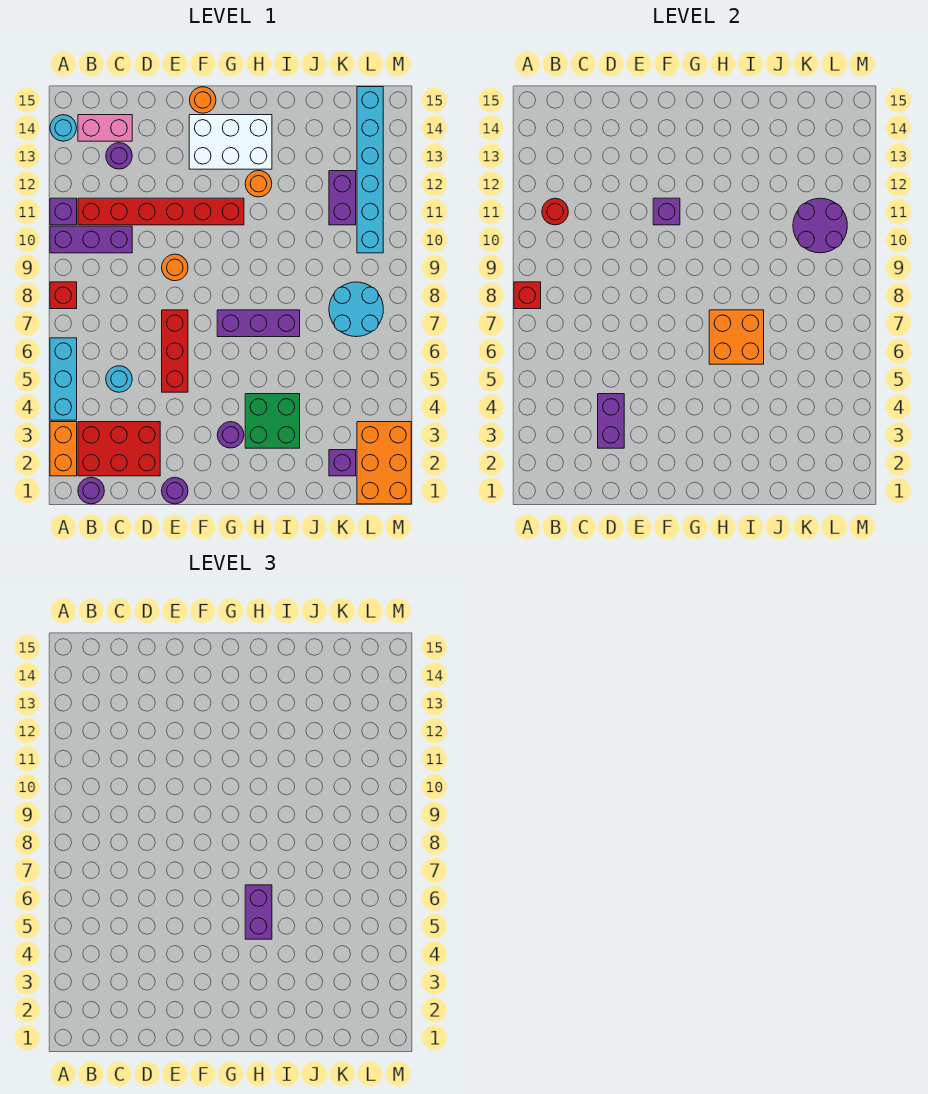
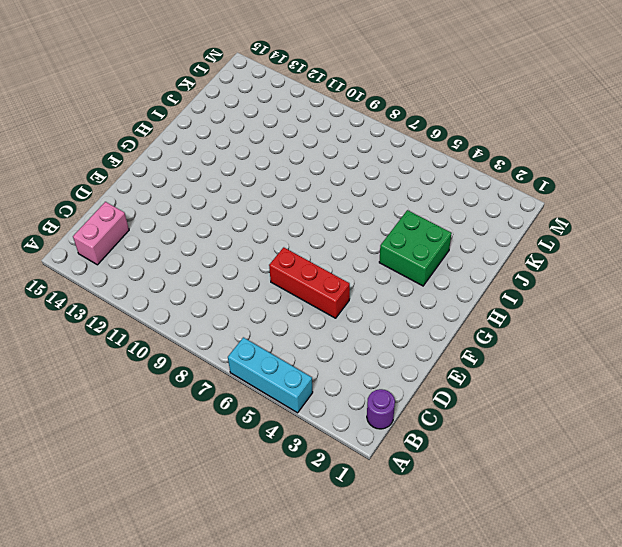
none -> orange brick A2:A3 level 1
none -> red brick A8 level 1
none -> purple brick A10:C10 level 1
none -> purple brick A11 level 1

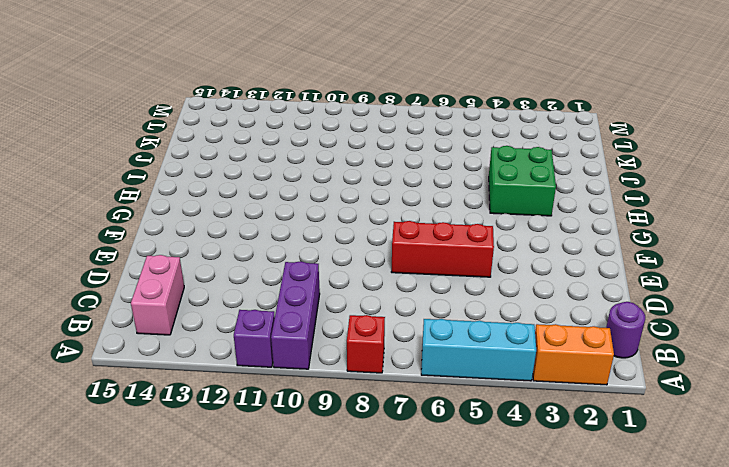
none -> cyan round brick A14 level 1
none -> red brick B2:D3 level 1
none -> red brick B11:G11 level 1
none -> cyan round brick C5 level 1

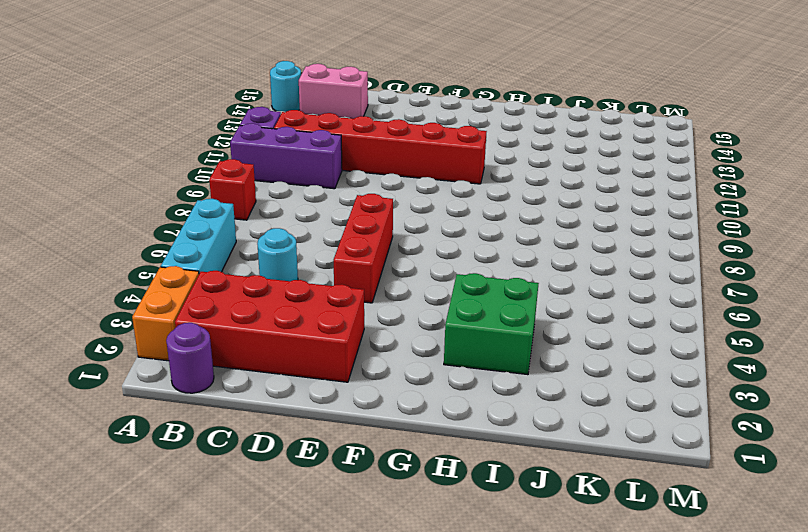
red brick B2:E3 level 1 -> red brick B2:D3 level 1
none -> purple round brick C13 level 1
none -> purple round brick E1 level 1
none -> orange round brick E9 level 1
none -> white brick F13:H14 level 1

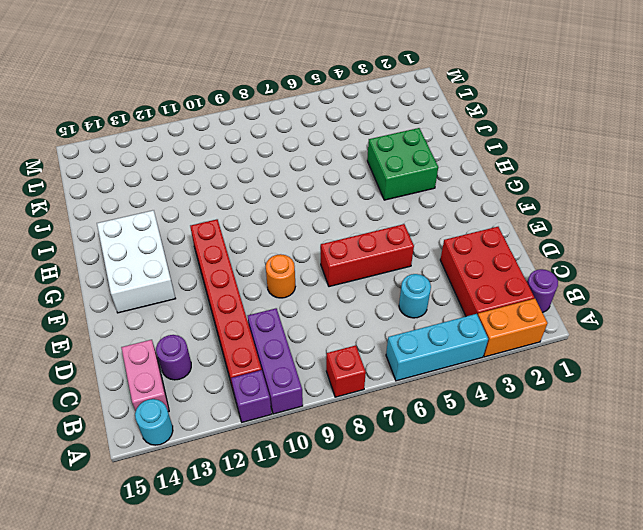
none -> purple round brick E1 level 1
none -> orange round brick F15 level 1
none -> purple round brick G3 level 1
none -> purple brick G7:I7 level 1

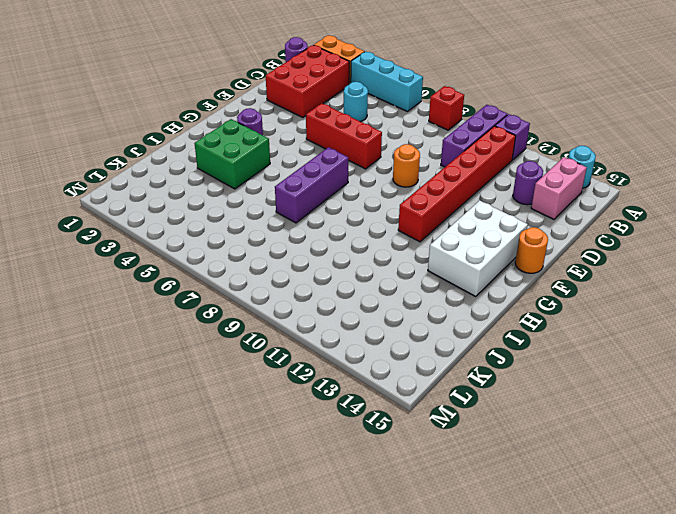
none -> purple round brick E1 level 1
none -> orange round brick H12 level 1
none -> purple brick K2 level 1
none -> cyan round brick K7:L8 level 1

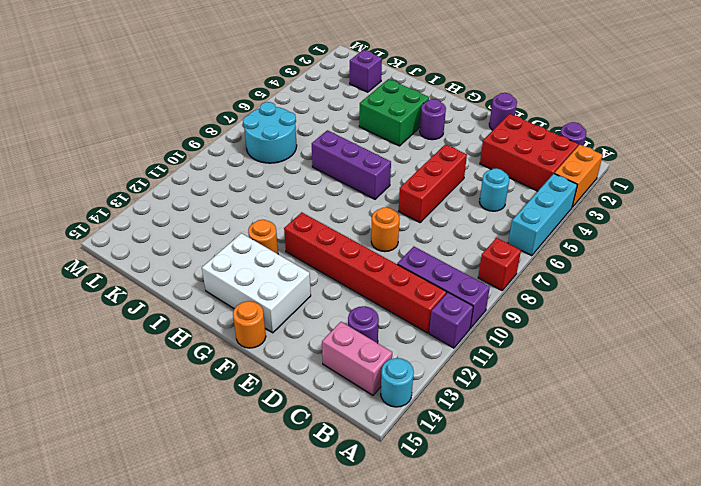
none -> purple brick K11:K12 level 1
none -> orange brick L1:M3 level 1
none -> cyan brick L10:L15 level 1
none -> red brick A8 level 2

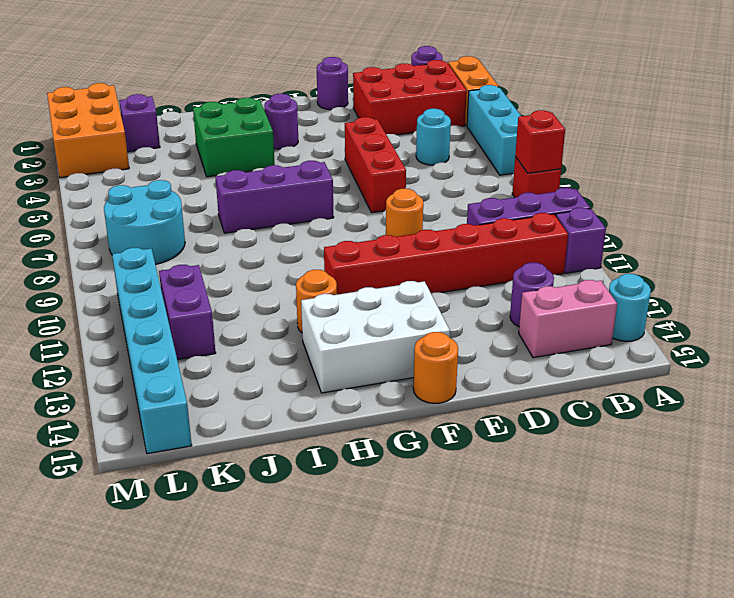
none -> red round brick B11 level 2
none -> purple brick D3:D4 level 2
none -> purple brick F11 level 2
none -> orange brick H6:I7 level 2

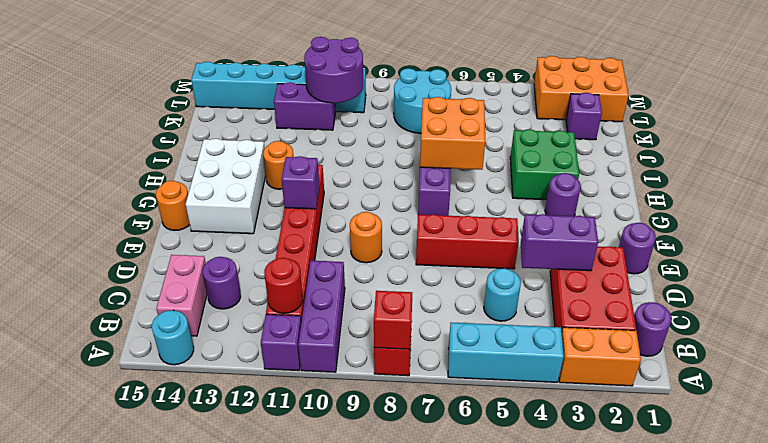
none -> purple brick H5:H6 level 3

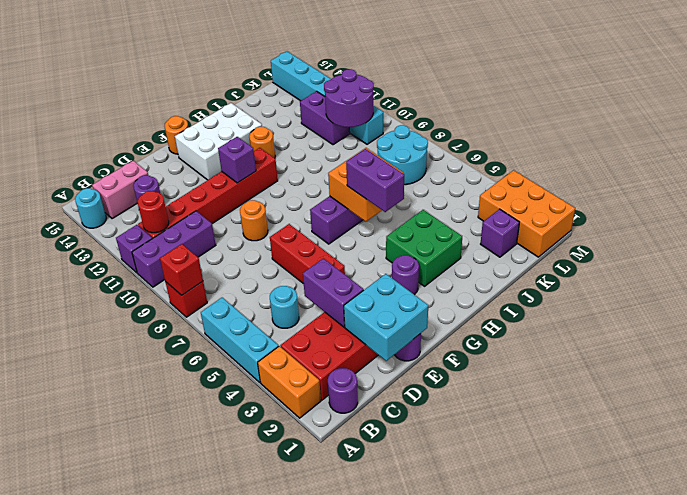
cyan brick D1:E2 level 2 -> none

